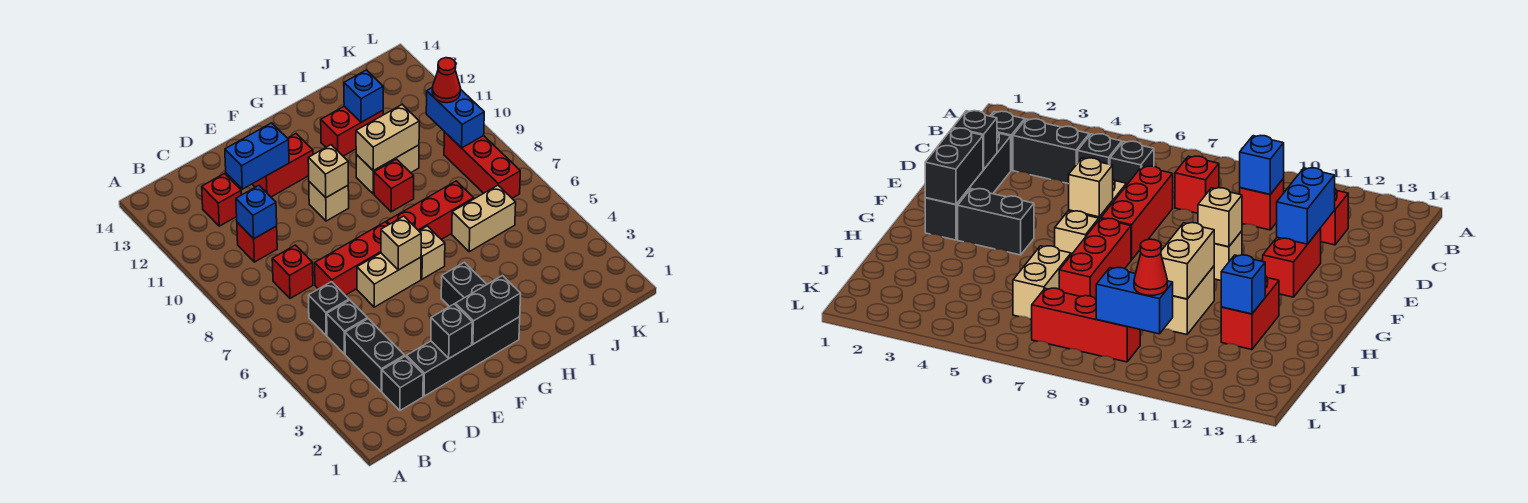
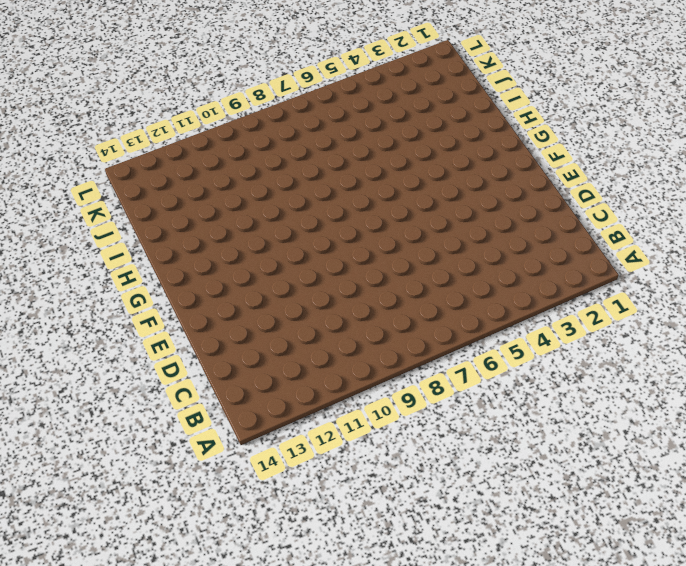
none -> black brick C2 level 1
none -> black brick C3:C4 level 1
none -> black brick C5 level 1
none -> black brick C6 level 1

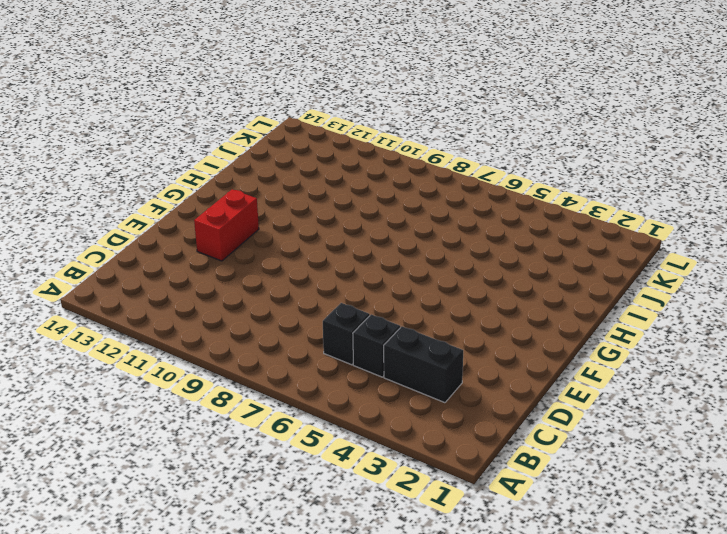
none -> black brick C2 level 1
none -> red brick C8 level 1
none -> red brick C10 level 1
none -> red brick C12 level 1

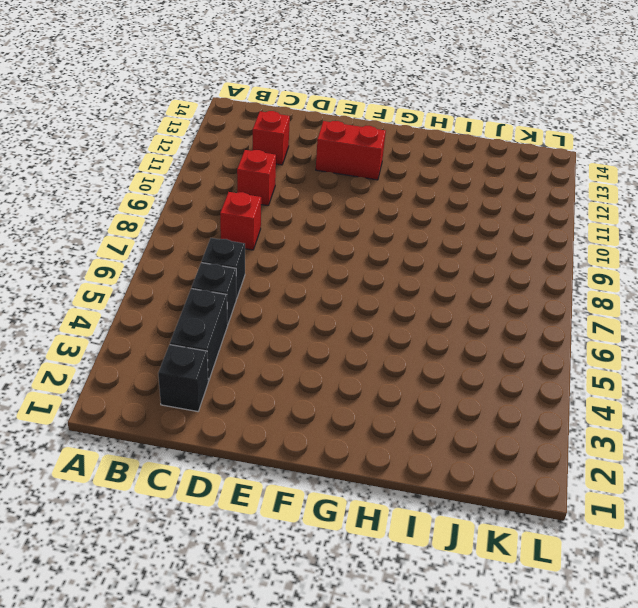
none -> black brick D2:G2 level 1
none -> red brick D7:F7 level 1
none -> tan brick E6:F6 level 1
none -> tan brick F10 level 1

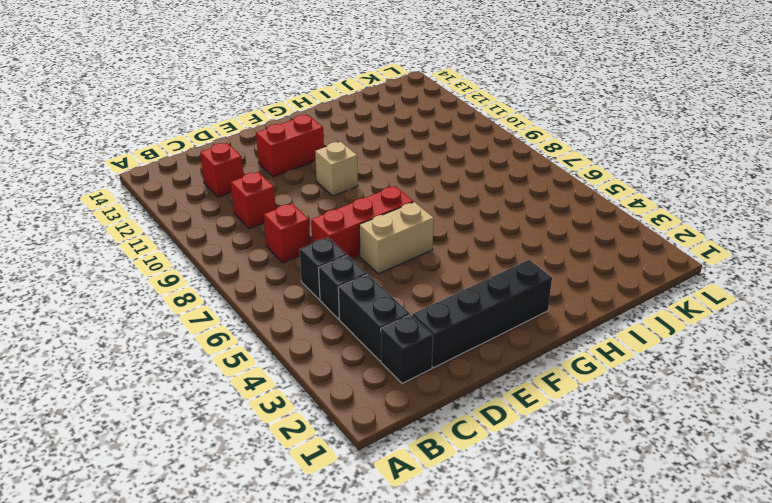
none -> black brick G3:G4 level 1
none -> tan brick G6 level 1
none -> red brick G7:I7 level 1
none -> red brick H9 level 1

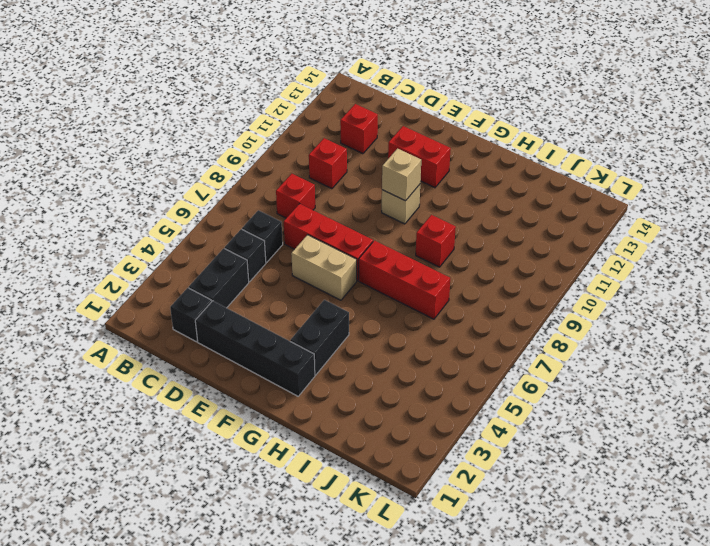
none -> tan brick G6 level 1
none -> tan brick H10:I10 level 1
none -> red brick H12:I12 level 1
none -> tan brick I6:J6 level 1

